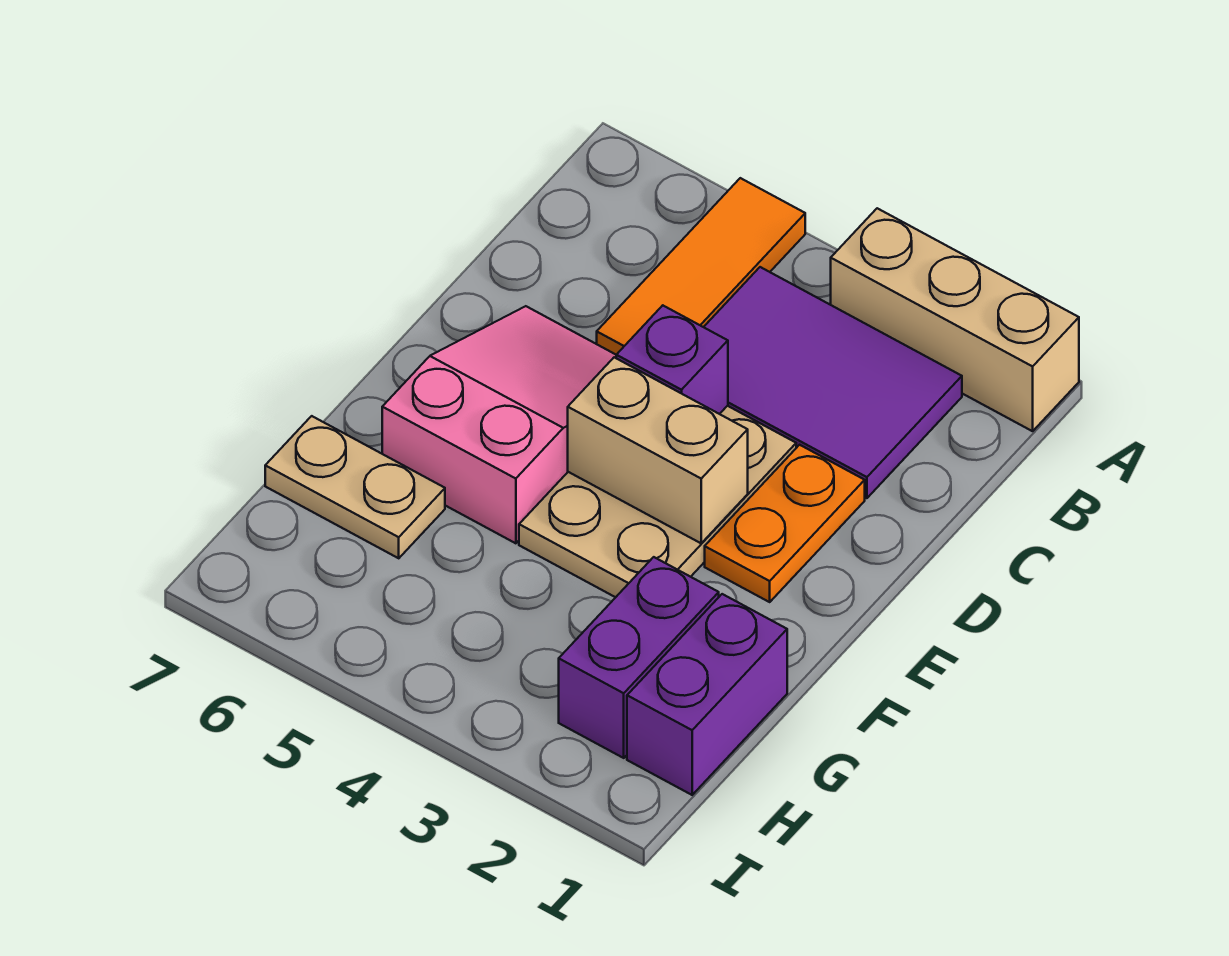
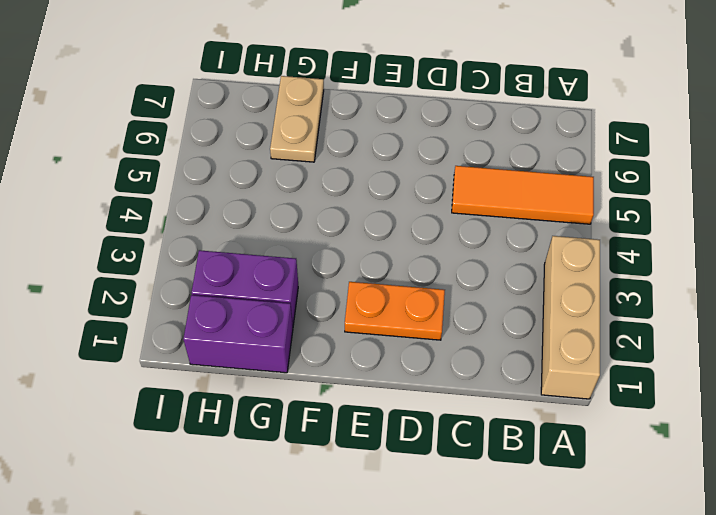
none -> purple tile B2:C4 level 1
none -> tan plate D3:F4 level 1

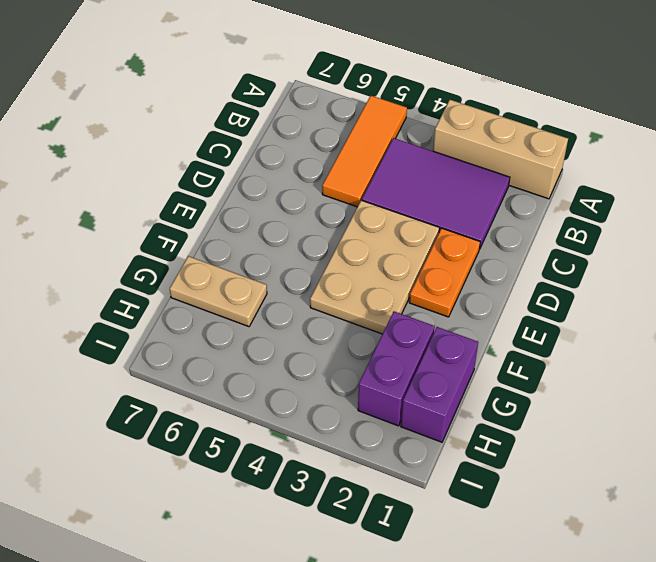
none -> pink slope D5:F6 level 1 top F
none -> purple brick D4 level 2

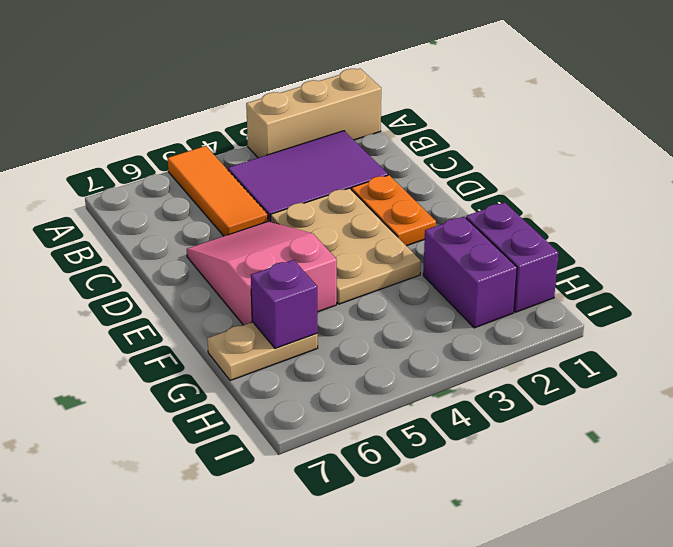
purple brick G6 level 2 -> purple brick D4 level 2
none -> tan brick E3:E4 level 2

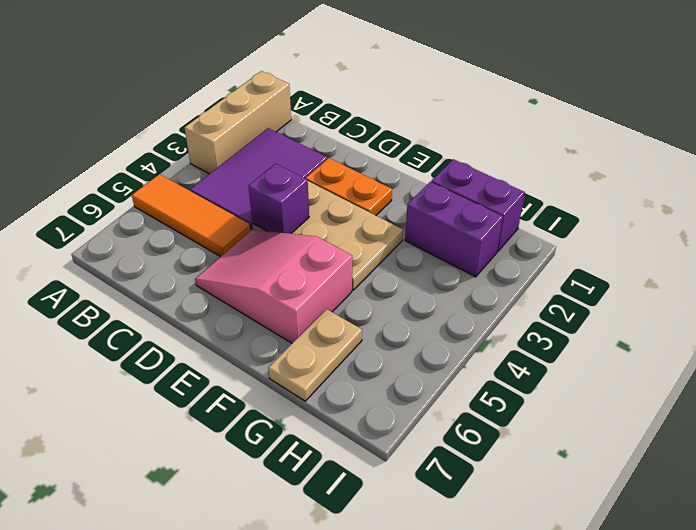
none -> tan brick E3:E4 level 2

